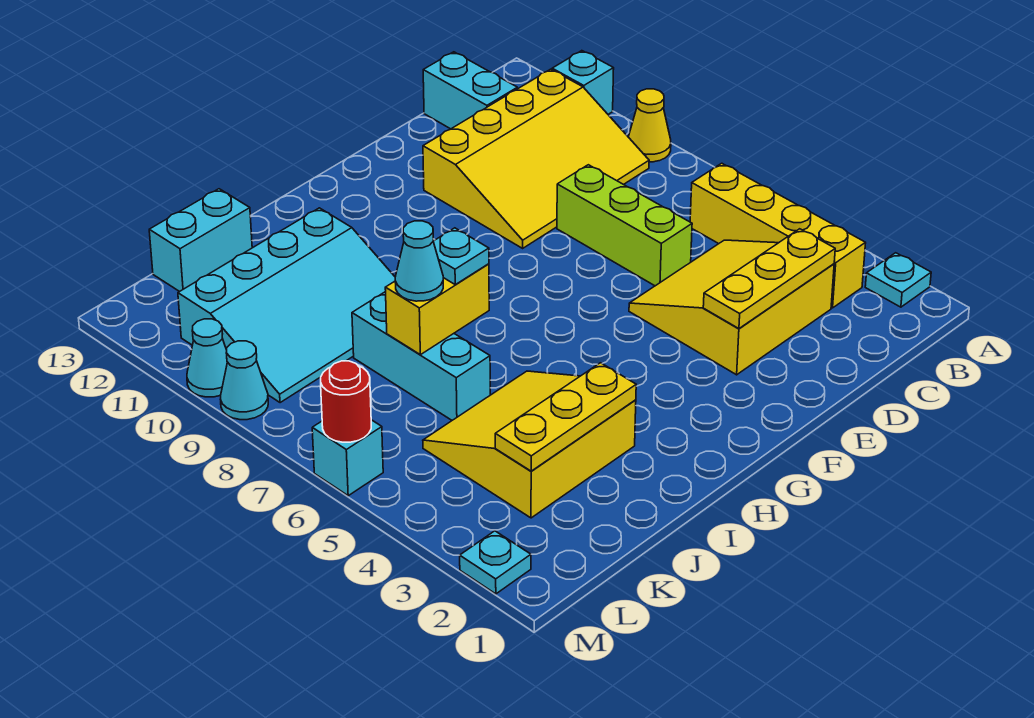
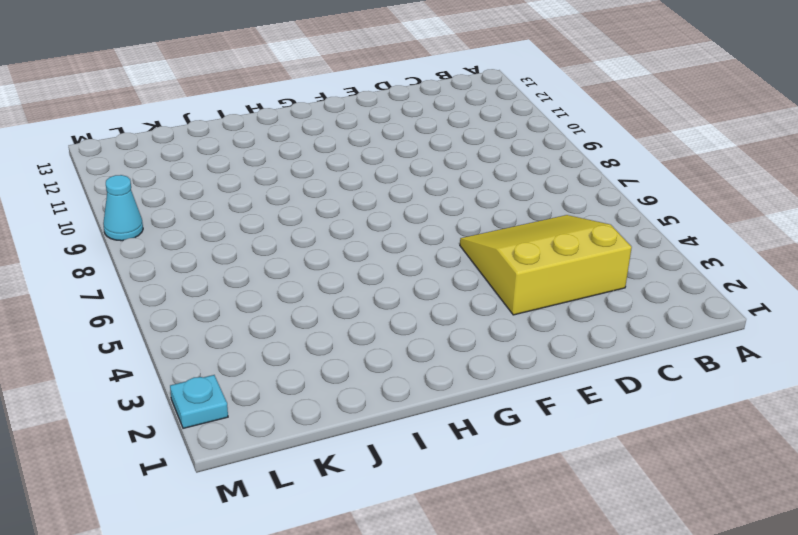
none -> cyan plate A2 level 1
none -> yellow cone A9 level 1
none -> cyan brick A11 level 1

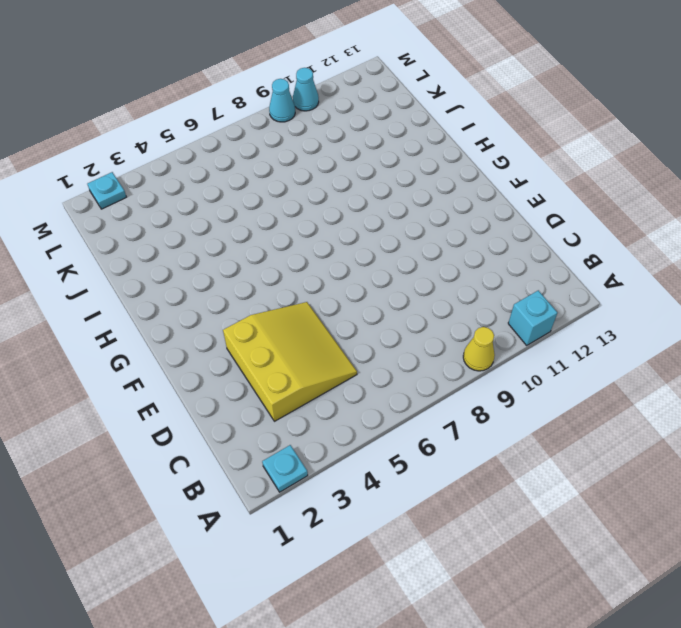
none -> yellow brick B3:B6 level 1
none -> yellow slope B9:E11 level 1 top 11
none -> cyan brick C12:C13 level 1

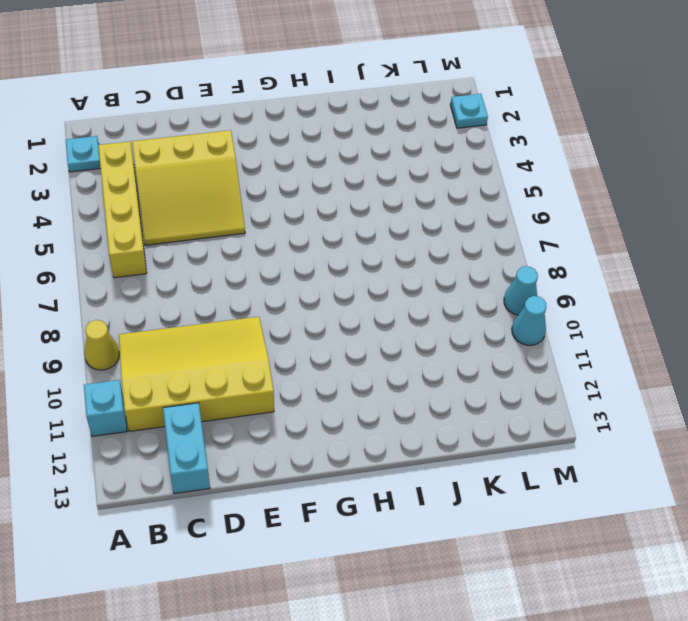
none -> lime brick D6:D8 level 1
none -> yellow slope I3:K5 level 1 top 3
none -> cyan slope I9:L11 level 1 top 11

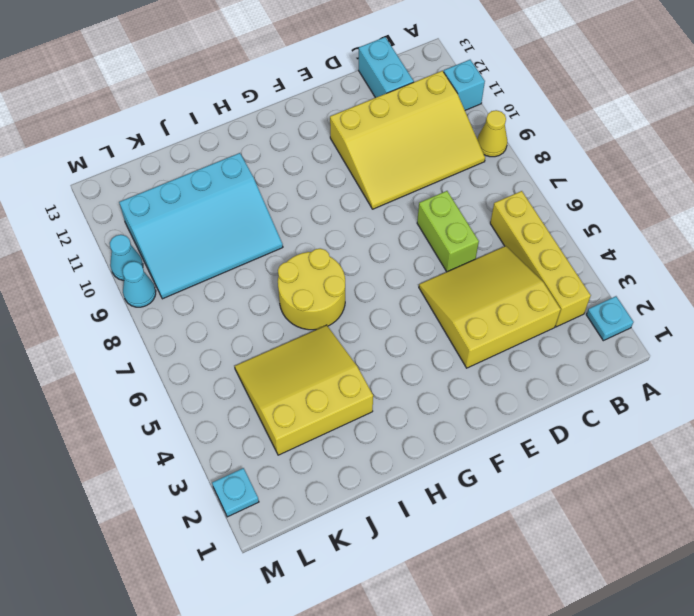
lime brick D6:D7 level 1 -> lime brick D6:D8 level 1
yellow round brick H6:I7 level 1 -> none
none -> cyan brick J6:J8 level 1
none -> cyan brick J13:K13 level 1
none -> cyan brick M6 level 1

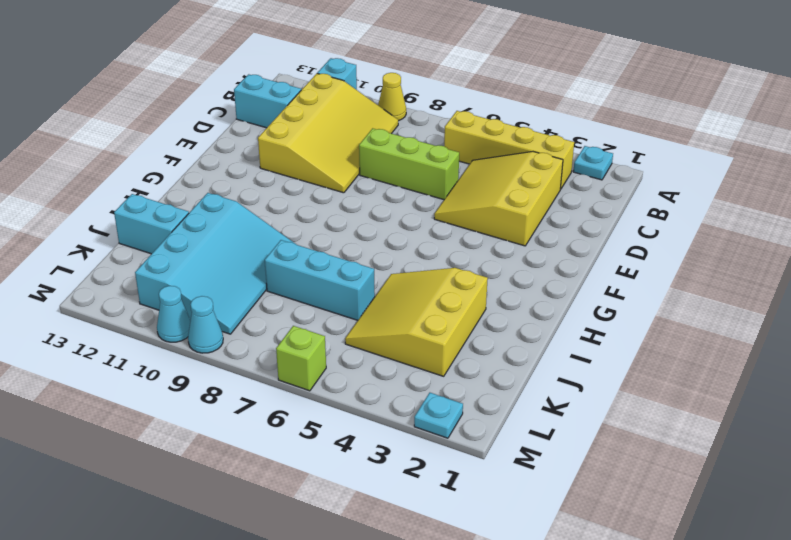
cyan brick J12:J13 level 1 -> cyan brick J13:K13 level 1
lime brick M6 level 1 -> cyan brick M6 level 1
none -> yellow plate C3:E3 level 2
none -> yellow plate I3:K3 level 2
none -> yellow brick I7:J7 level 2

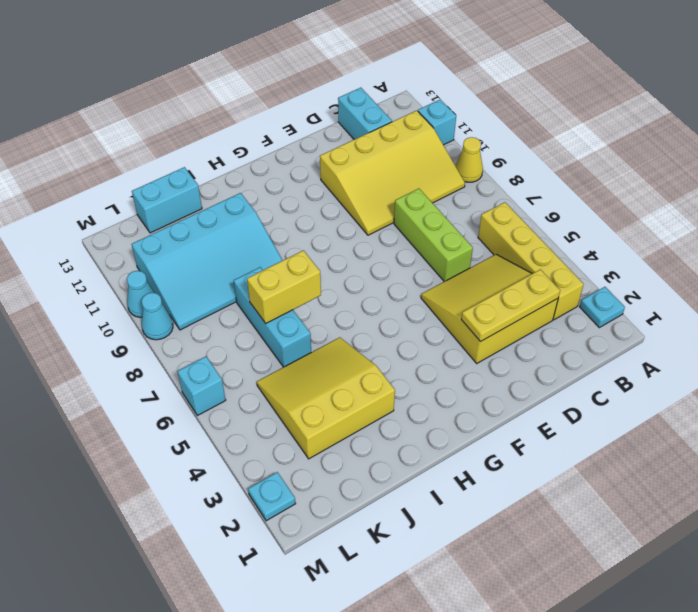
none -> yellow plate I3:K3 level 2
none -> red round brick M6 level 2
none -> cyan plate I7 level 3

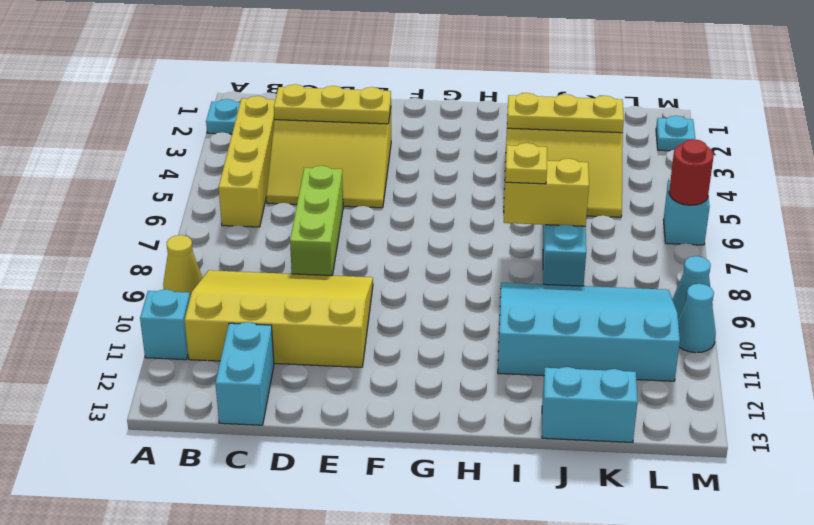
yellow plate I7 level 3 -> cyan plate I7 level 3
none -> cyan cone J7 level 3

